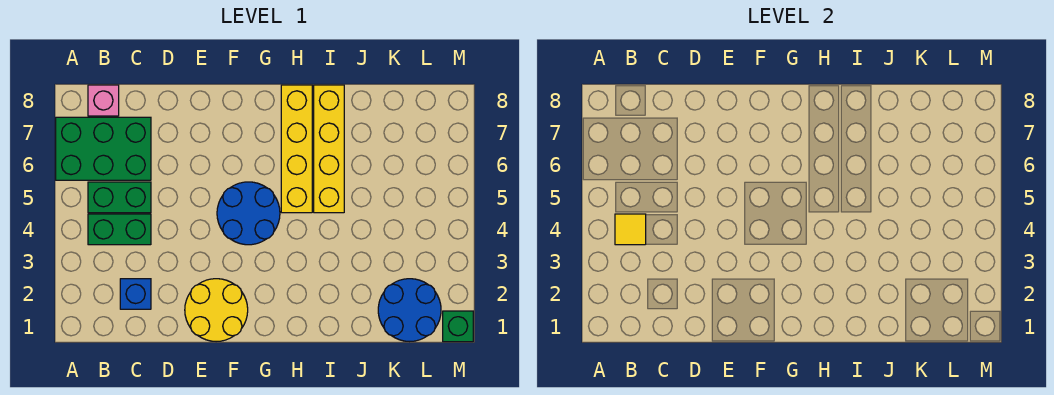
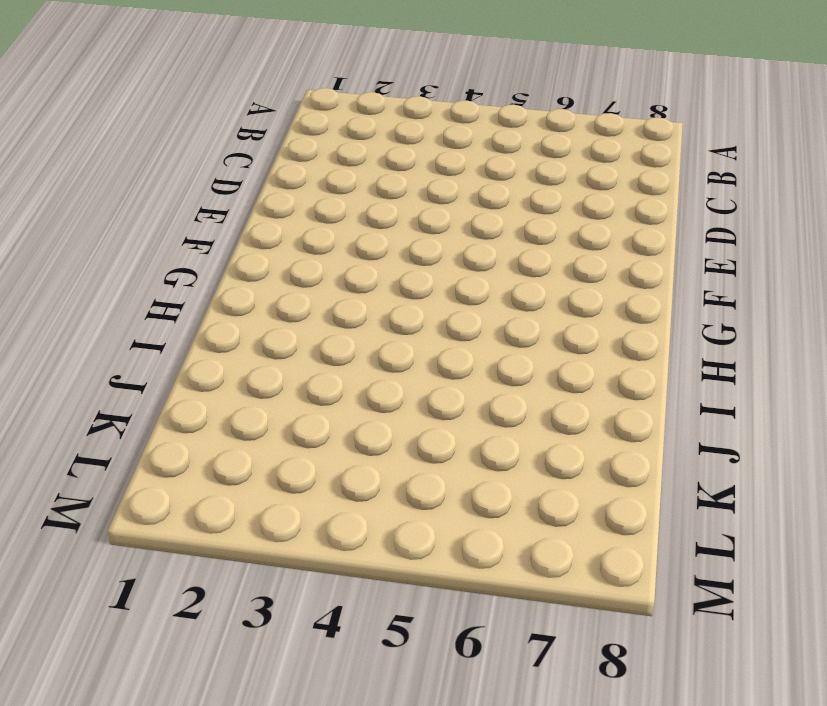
none -> green brick A6:C7 level 1
none -> green brick B4:C4 level 1
none -> green brick B5:C5 level 1

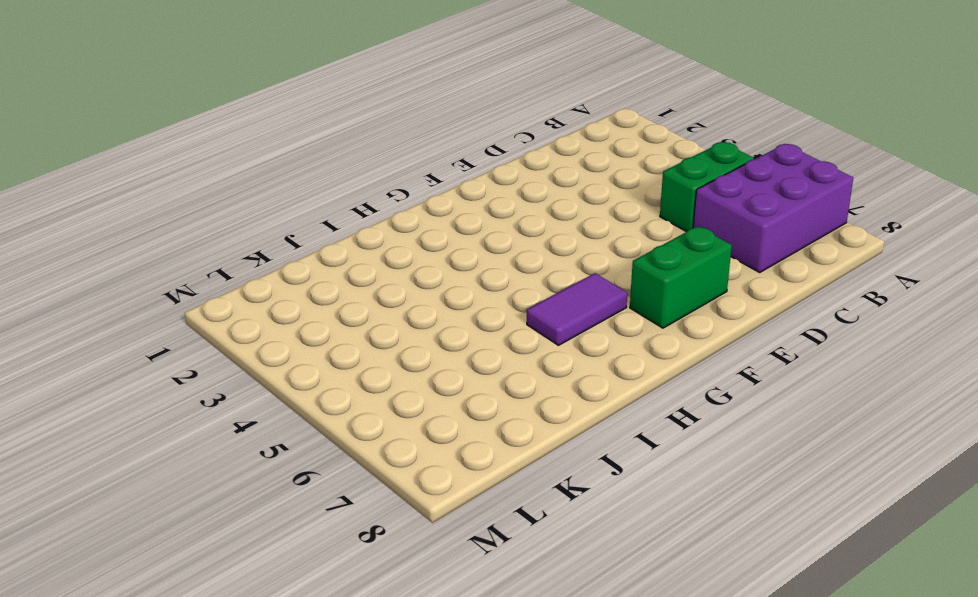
purple brick A6:C7 level 1 -> green brick A6:C7 level 1
green brick E7:F7 level 1 -> green brick B4:C4 level 1
purple tile G6:H6 level 1 -> yellow brick H5:H8 level 1
none -> pink brick B8 level 1
none -> blue brick C2 level 1
none -> yellow round brick E1:F2 level 1

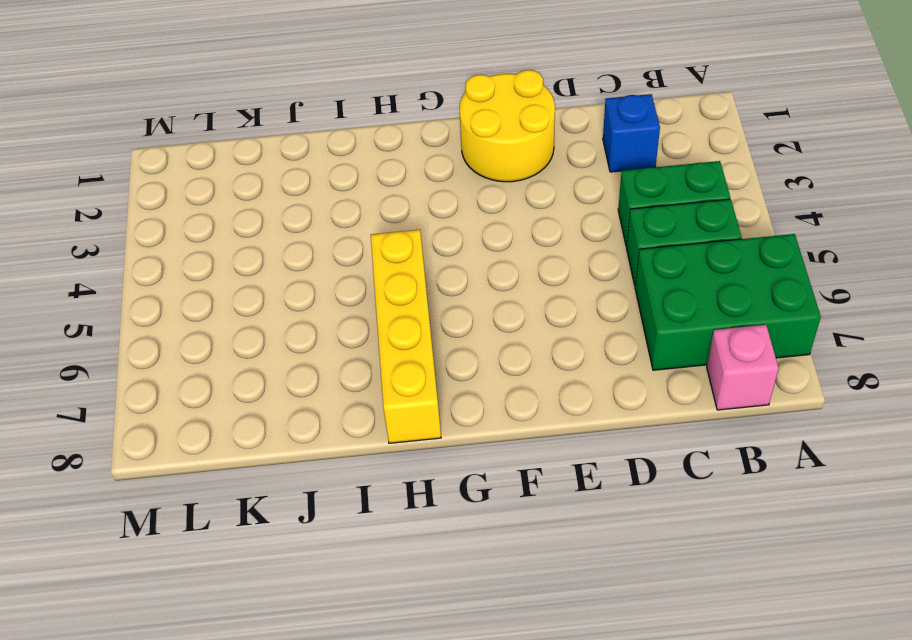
none -> blue round brick F4:G5 level 1
none -> yellow brick I5:I8 level 1
none -> blue round brick K1:L2 level 1

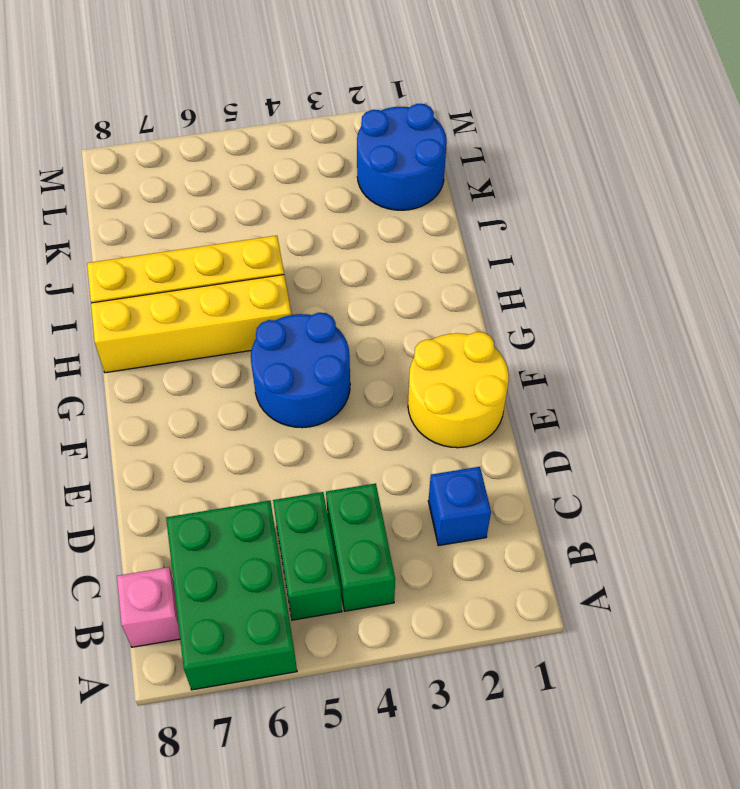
none -> green brick M1 level 1
none -> yellow tile B4 level 2

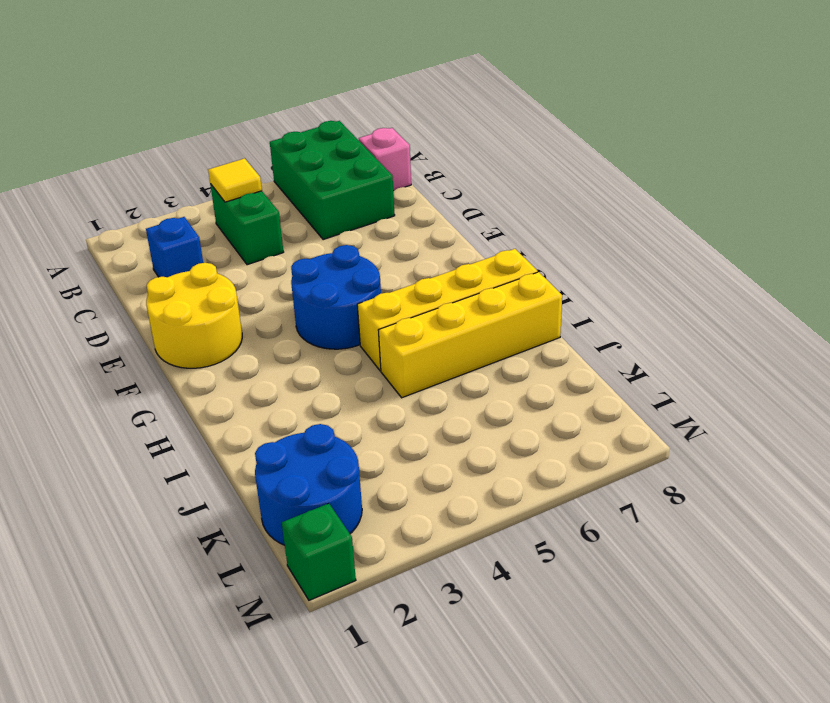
none -> green brick B5:C5 level 1

